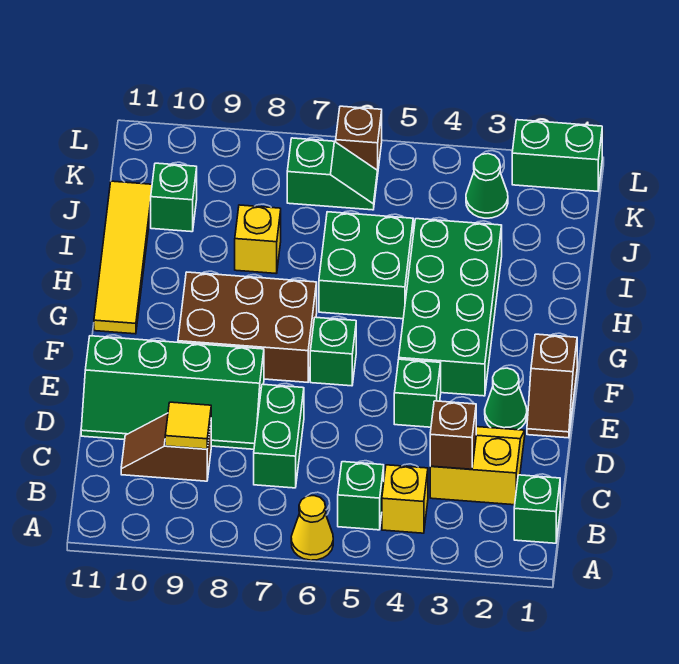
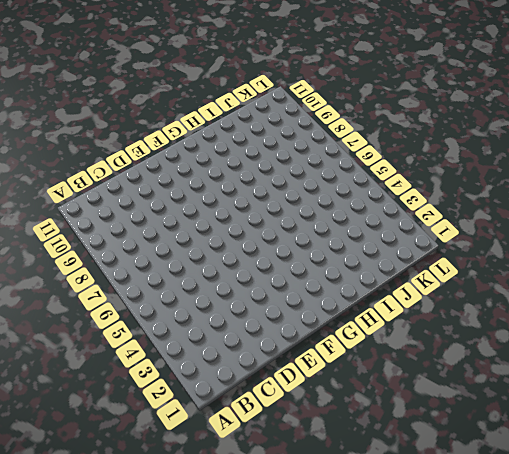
none -> yellow cone A6 level 1
none -> green brick B1 level 1
none -> yellow brick B4 level 1

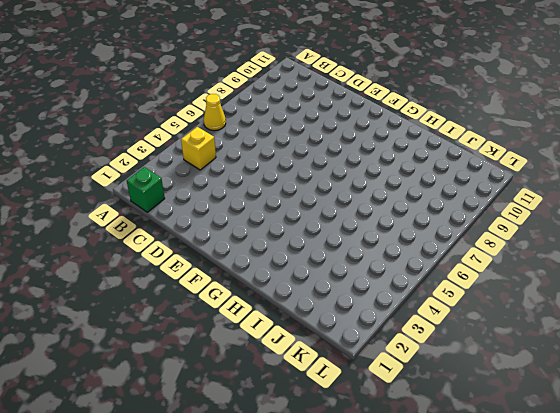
none -> green brick B5 level 1
none -> yellow slope C2:D3 level 1 top C
none -> green brick C7:D7 level 1

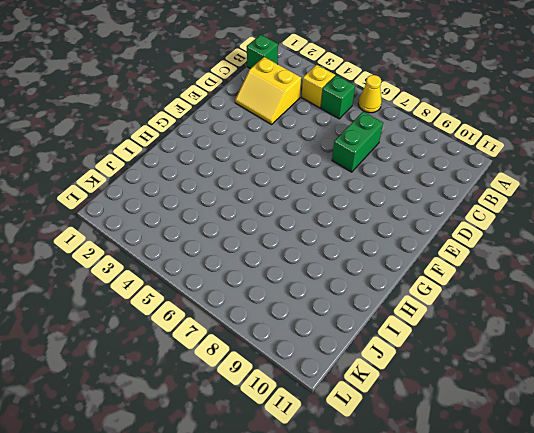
none -> brown slope C9:C10 level 1 top 9
none -> green slope D8:E11 level 1 top E
none -> brown slope E1:F1 level 1 top F

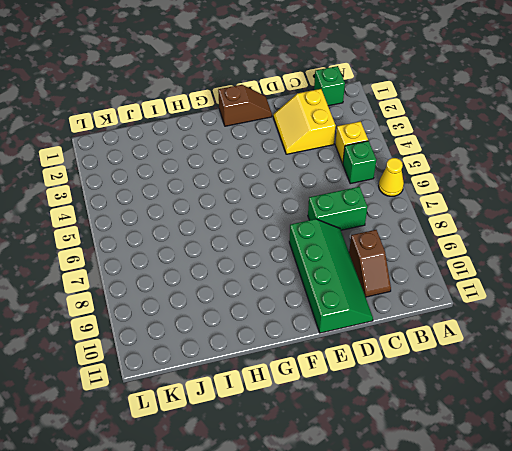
none -> green cone E2 level 1
none -> green brick E4 level 1
none -> green brick F3:I4 level 1

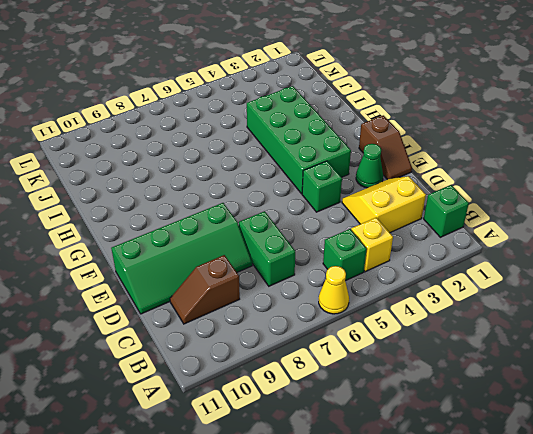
none -> green brick F6 level 1
none -> brown brick F7:G9 level 1
none -> yellow tile G11:J11 level 1

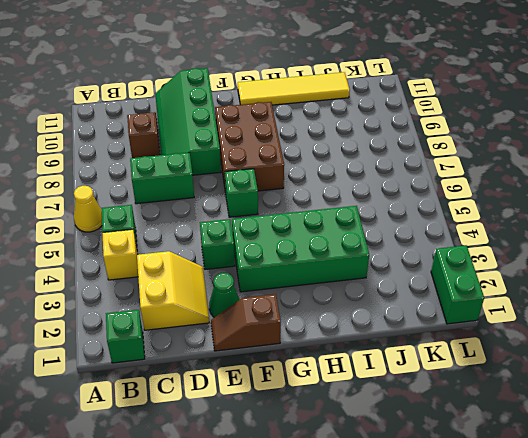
none -> green brick H5:I6 level 1
none -> yellow brick I8 level 1
none -> green brick J10 level 1

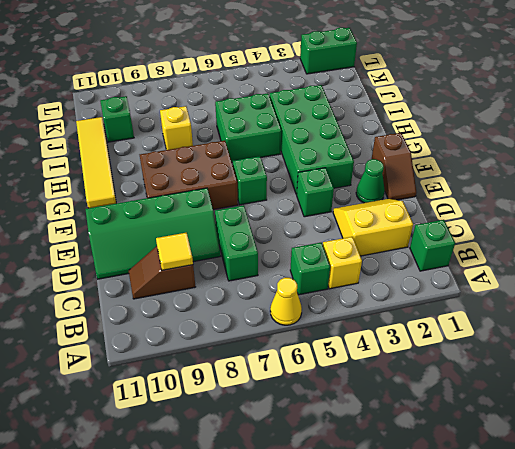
none -> green cone K3 level 1
none -> green slope K6:K7 level 1 top 7
none -> brown brick L6 level 1

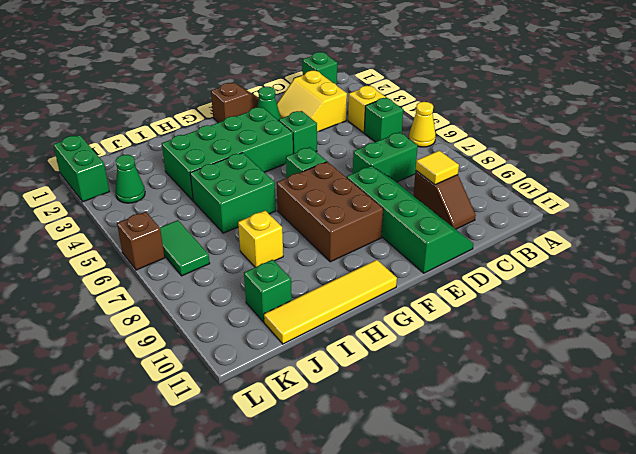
green tile K6:K7 level 1 -> green slope K6:K7 level 1 top 7
none -> brown brick C3 level 2

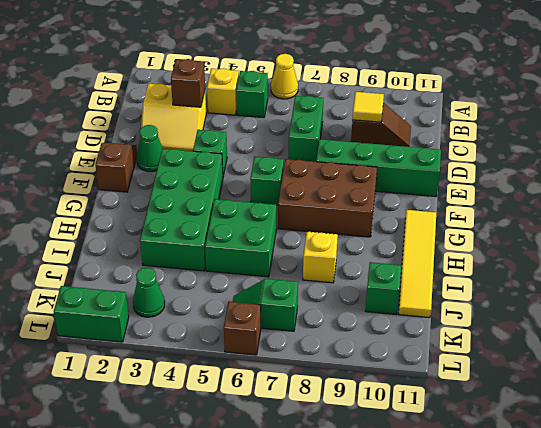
none -> green brick B1 level 1

